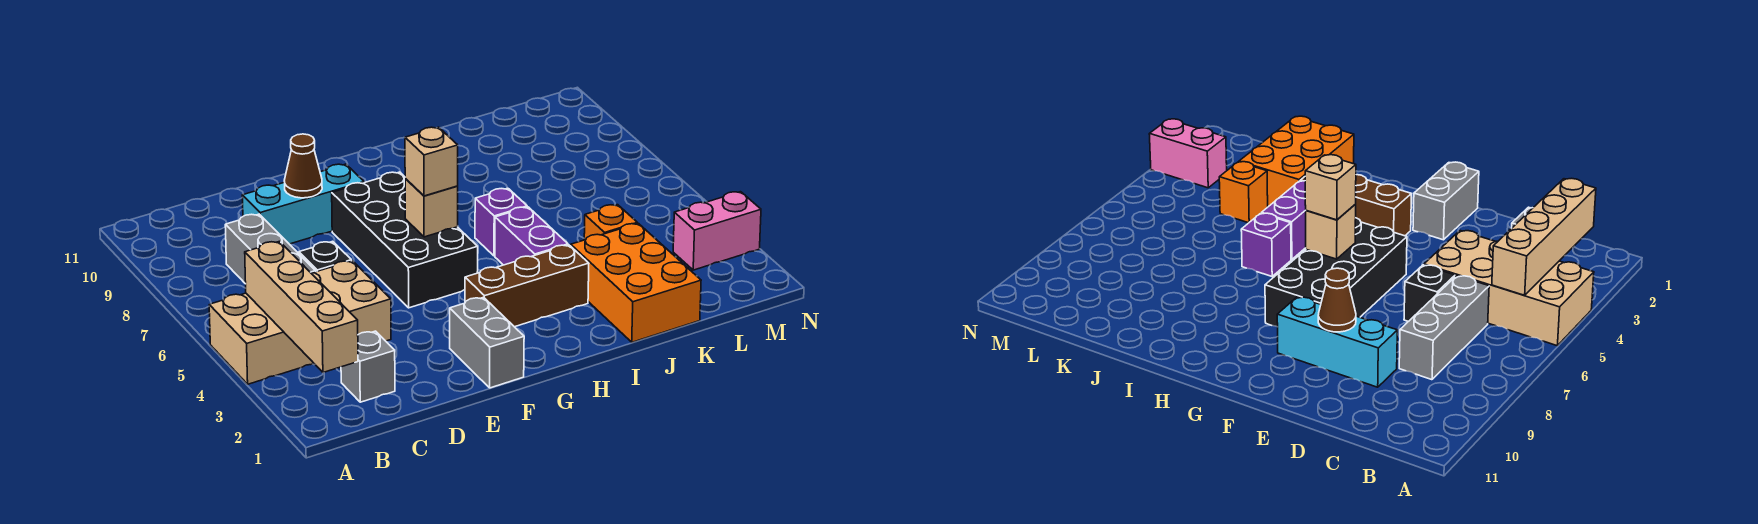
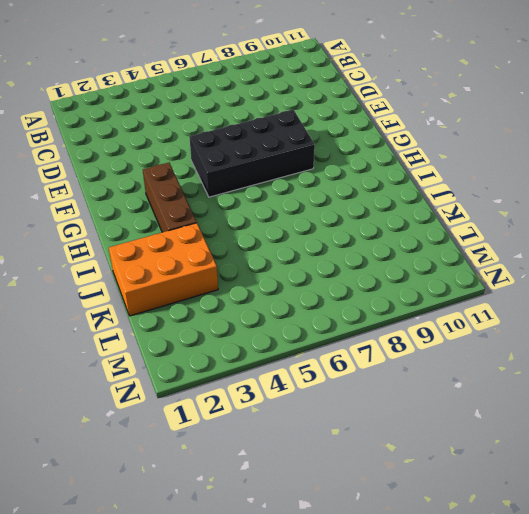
none -> tan brick A4:D5 level 1
none -> grey brick C2 level 1
none -> grey brick C6:C8 level 1

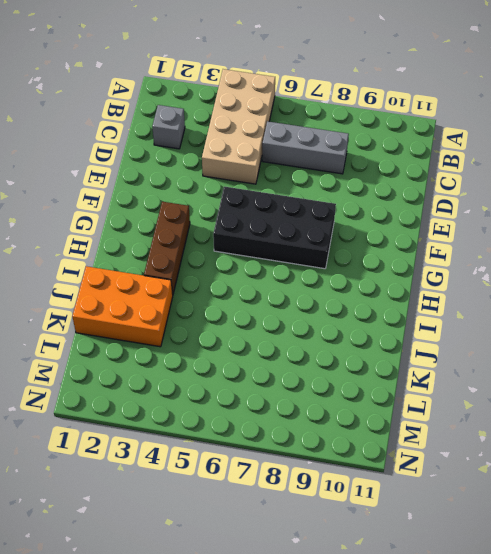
none -> black brick D6 level 1
none -> cyan brick D9:F9 level 1
none -> grey brick F1:F2 level 1

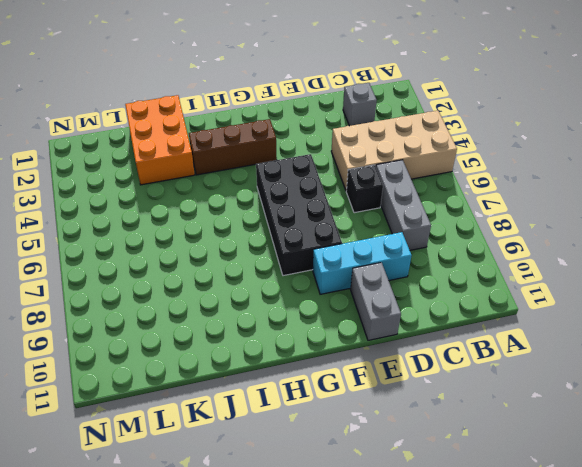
grey brick E10:E11 level 1 -> grey brick F1:F2 level 1
none -> purple brick I4:I5 level 1
none -> purple brick I6 level 1
none -> orange brick K4 level 1

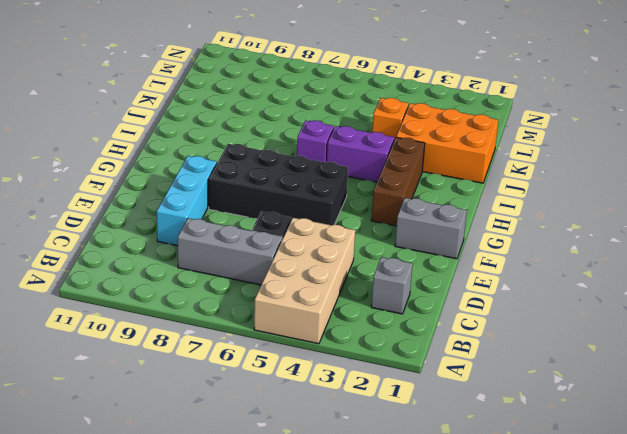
none -> pink brick M3:N3 level 1
none -> tan brick B2:B5 level 2
none -> brown cone E9 level 2

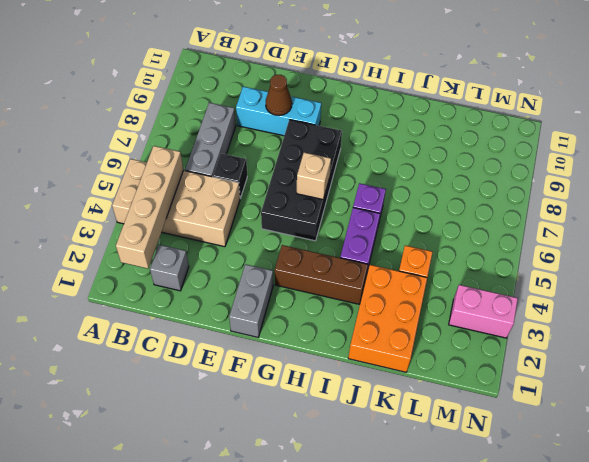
none -> tan brick G6 level 3

